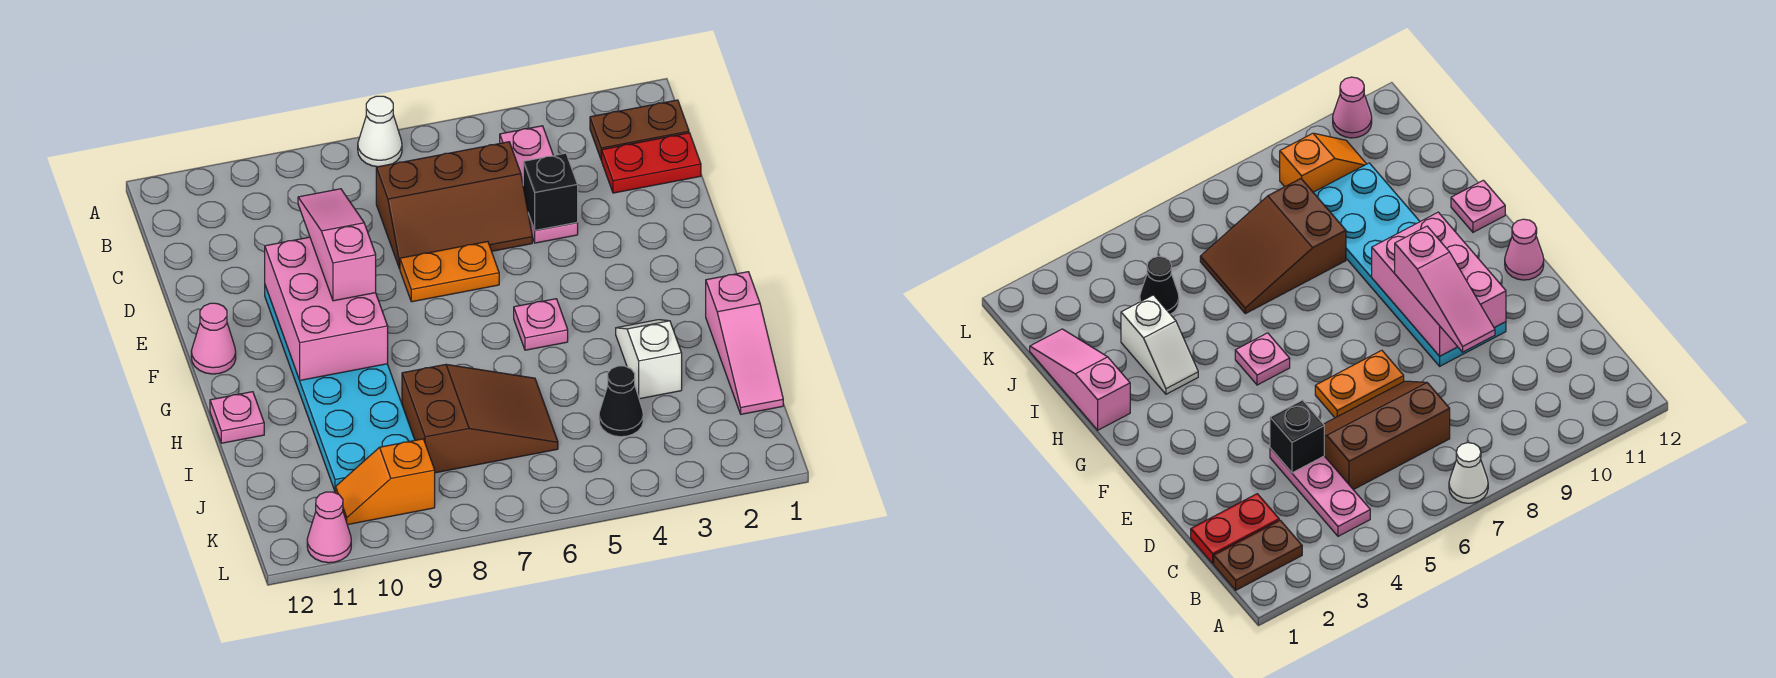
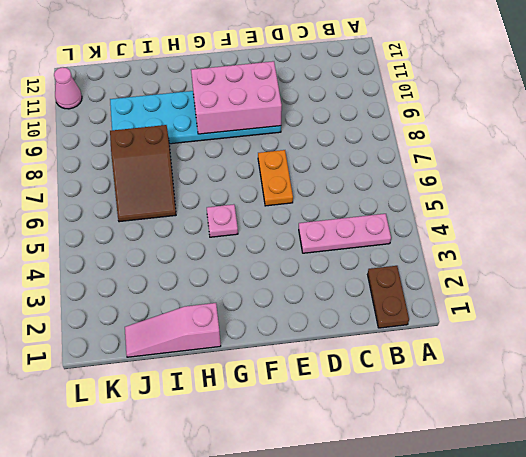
none -> white cone A7 level 1
none -> red plate C1:C2 level 1
none -> brown slope C5:D7 level 1 top C

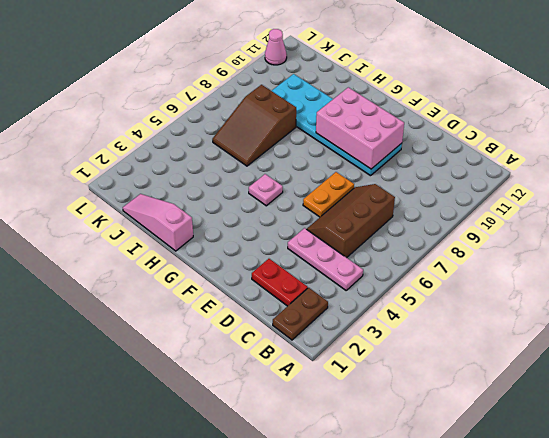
red plate C2:D2 level 1 -> red plate C1:C2 level 1
none -> white cone A7 level 1
none -> pink cone F12 level 1
none -> white slope H3:I3 level 1 top I

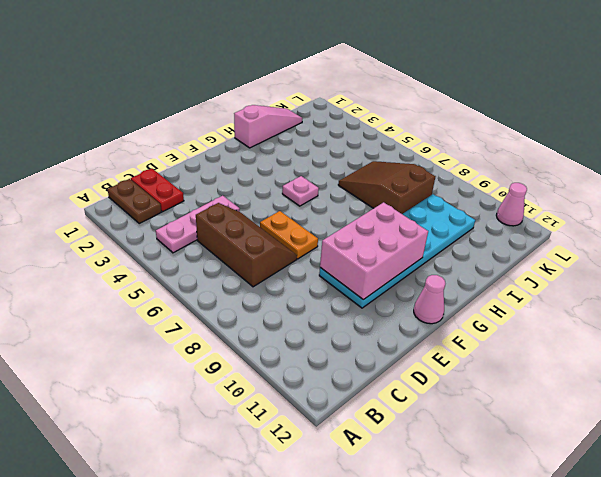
none -> white cone A7 level 1
none -> white slope H3:I3 level 1 top I
none -> pink plate H12 level 1

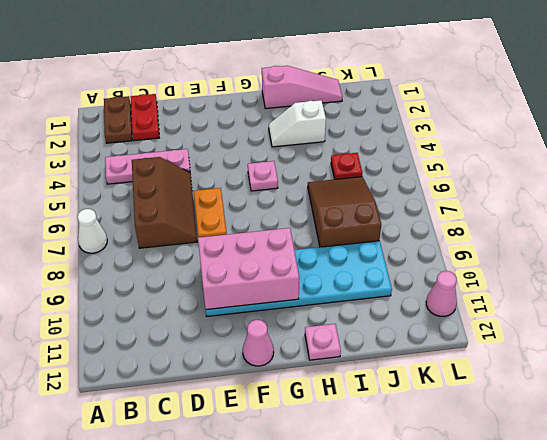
red plate J5 level 1 -> none
none -> black cone J4 level 1
none -> orange slope K9:K10 level 1 top 9
none -> black brick D4 level 2

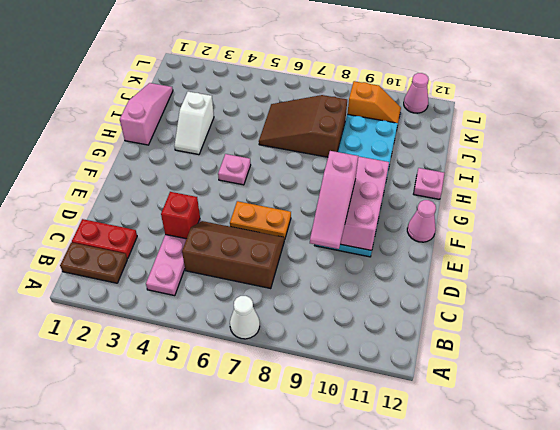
red brick D4 level 2 -> black brick D4 level 2
none -> black cone J4 level 1

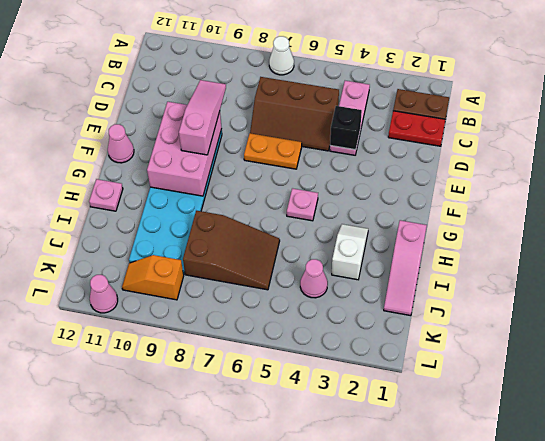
pink cone J4 level 1 -> black cone J4 level 1

